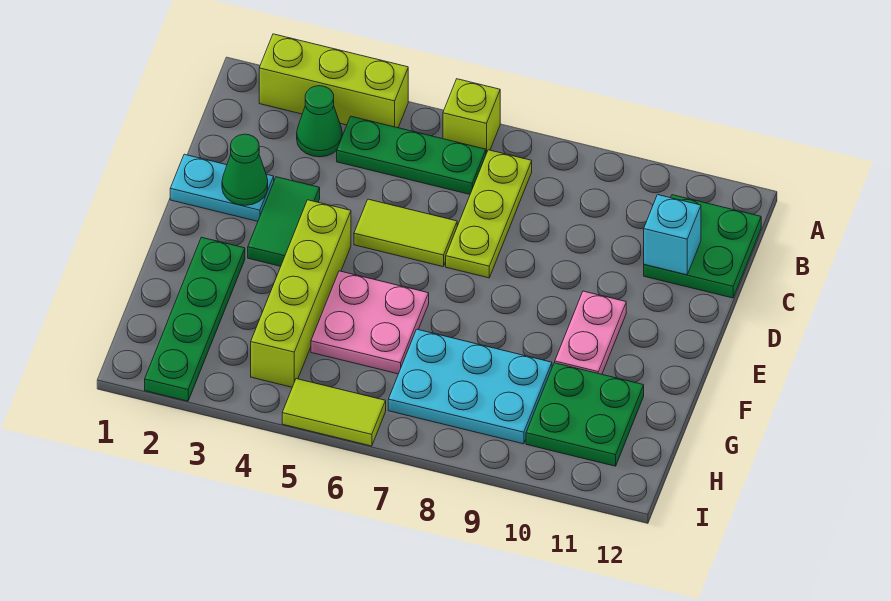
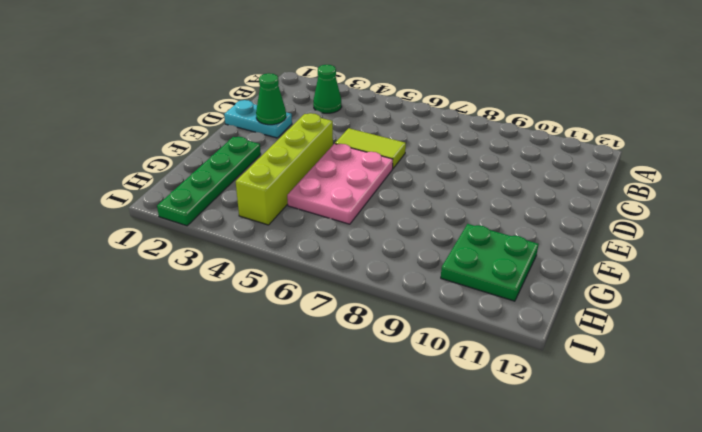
pink plate E5:G6 level 1 -> pink plate F5:G6 level 1
none -> lime brick A2:A4 level 1
none -> lime brick A6 level 1
none -> green plate B4:B6 level 1

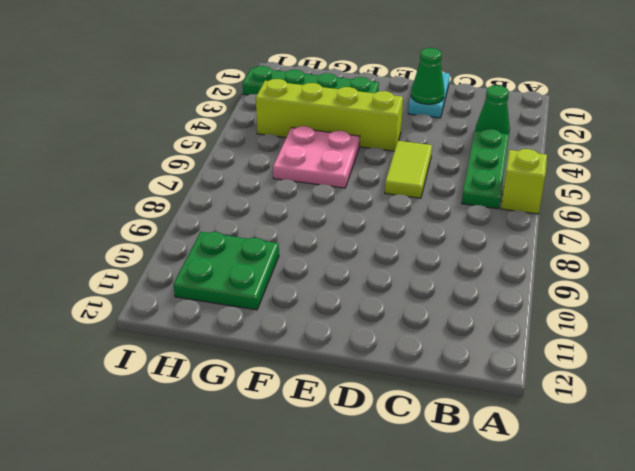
none -> lime brick A2:A4 level 1
none -> lime plate B7:D7 level 1
none -> green plate B11:C12 level 1

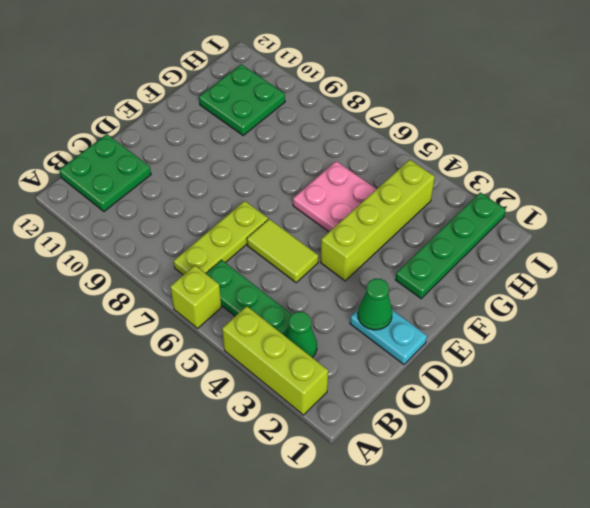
none -> green tile D3:E3 level 1
none -> pink plate E10:F10 level 1
none -> cyan plate G7:H9 level 1

